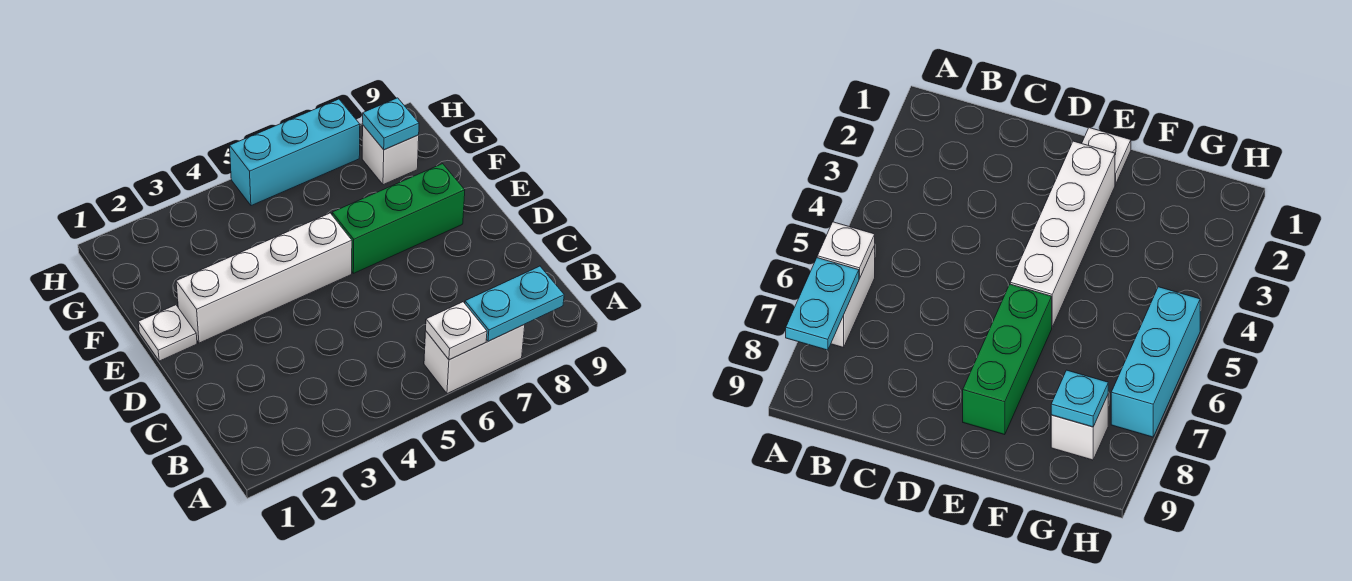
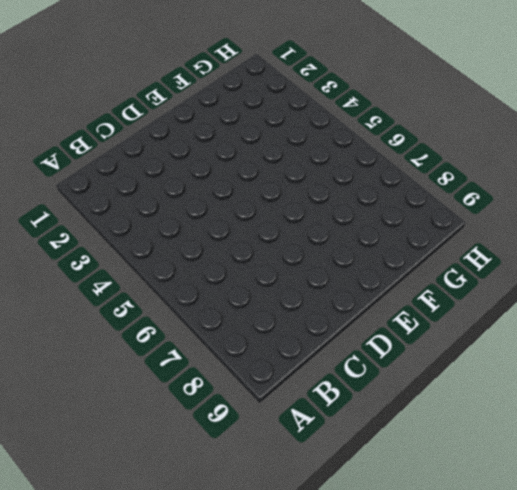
none -> white brick A6:A7 level 1
none -> white plate E1 level 1

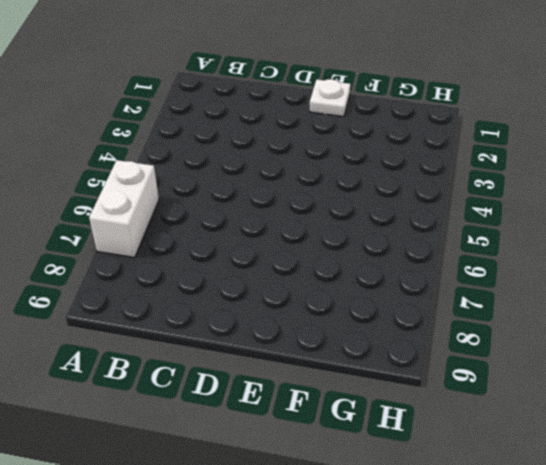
none -> white brick E2:E5 level 1
none -> green brick E6:E8 level 1

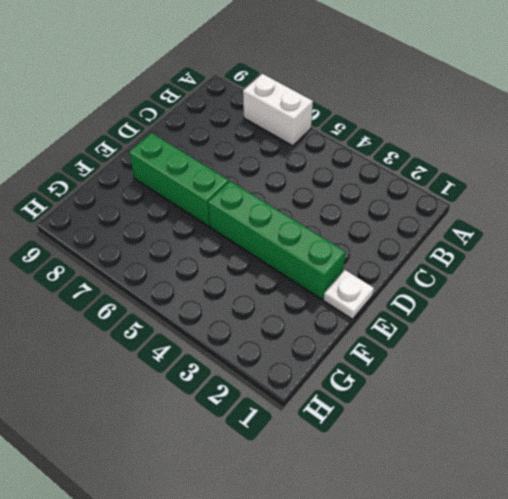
green brick E2:E5 level 1 -> white brick E2:E5 level 1
none -> white brick G8 level 1
none -> cyan brick H5:H7 level 1

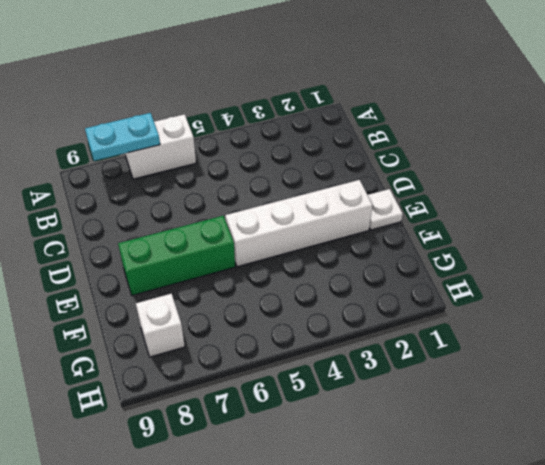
none -> cyan brick H5:H7 level 1
none -> white plate A6 level 2

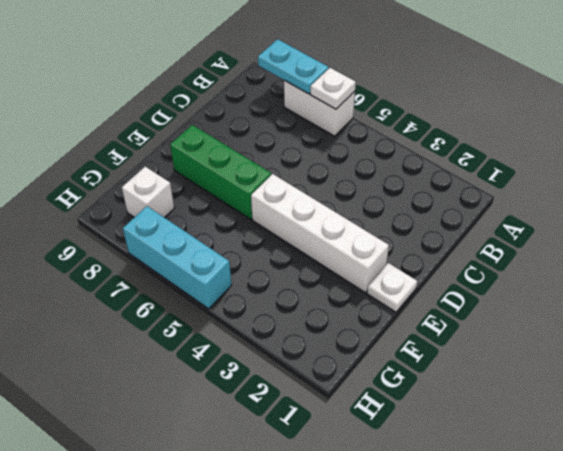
none -> cyan plate G8 level 2

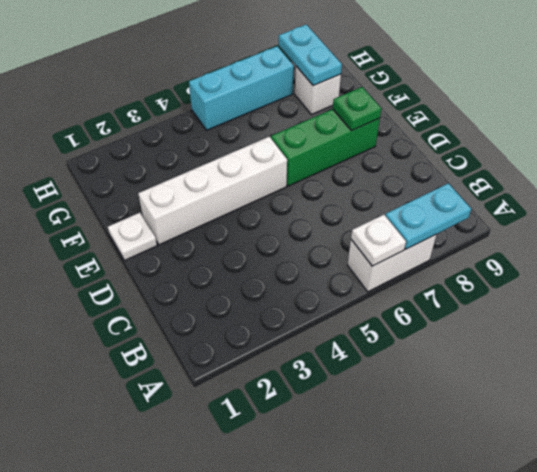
green plate E8 level 2 -> none
cyan plate G8:H8 level 2 -> cyan plate G8 level 2

